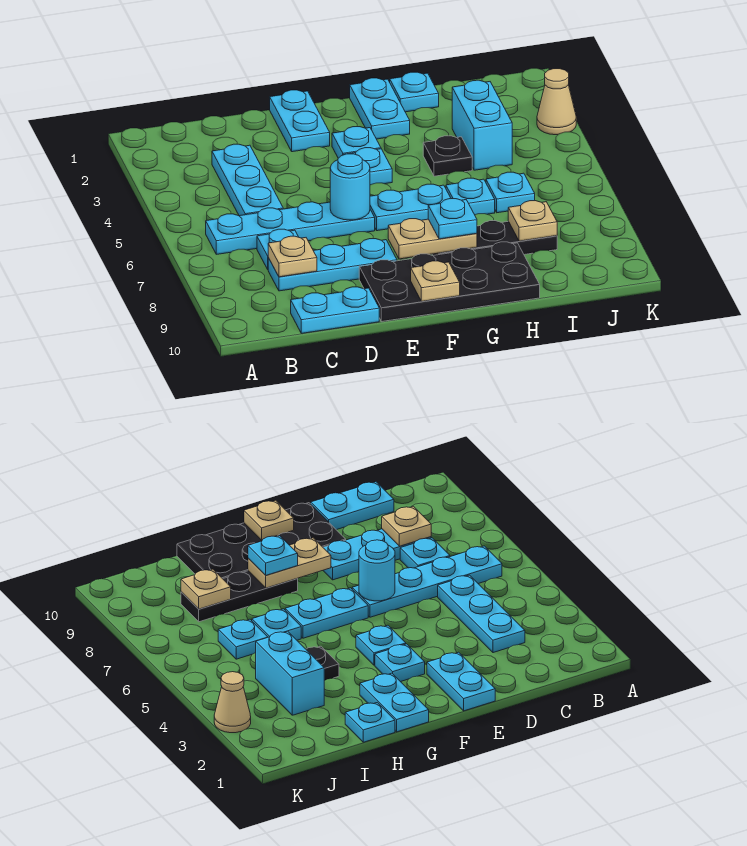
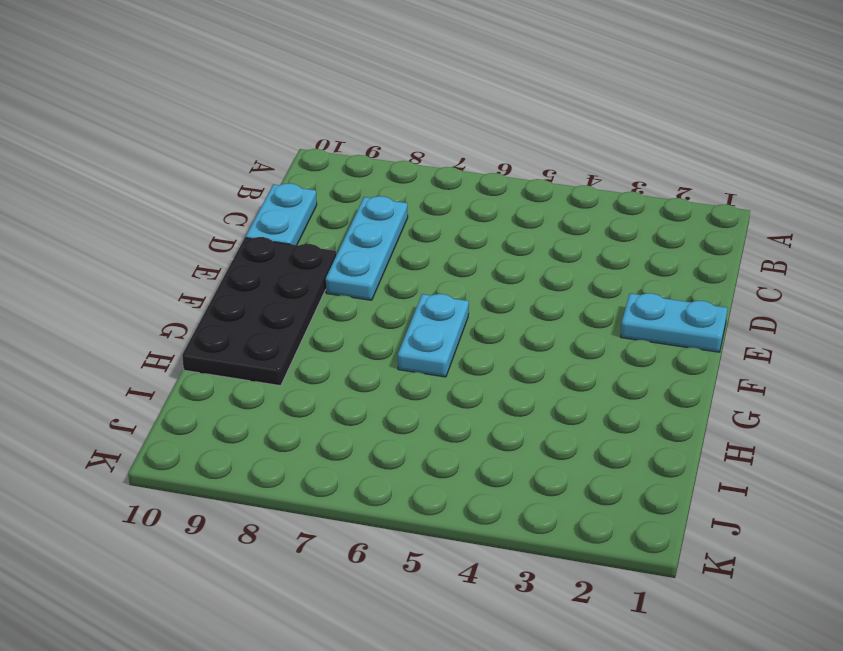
none -> cyan plate B6:E6 level 1
none -> cyan plate C3:C5 level 1
none -> cyan plate C7 level 1

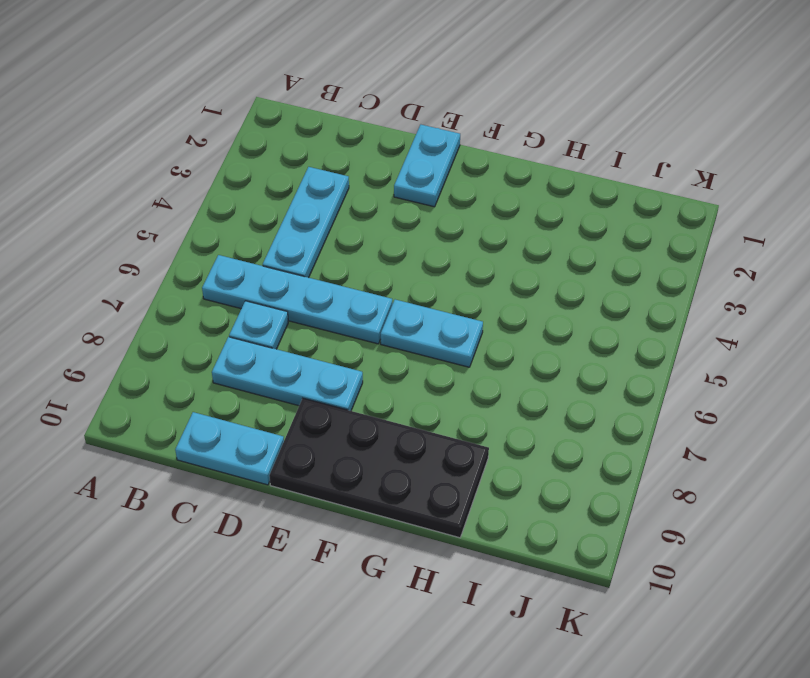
none -> cyan plate F3 level 1
none -> cyan plate F4 level 1
none -> cyan plate G1:G2 level 1

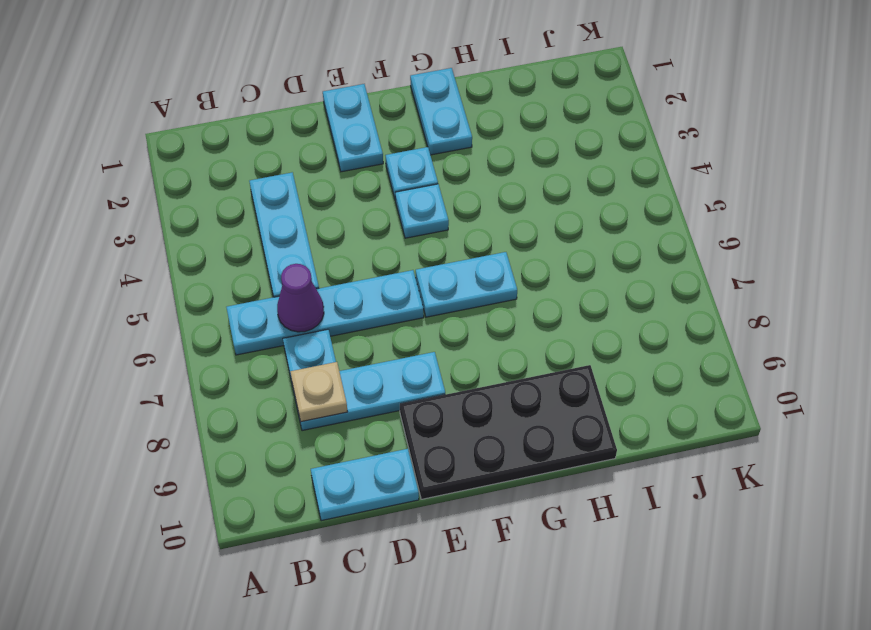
purple cone C6 level 2 -> none
none -> black plate G8:I8 level 1
none -> cyan plate H1 level 1
none -> black plate H4 level 1

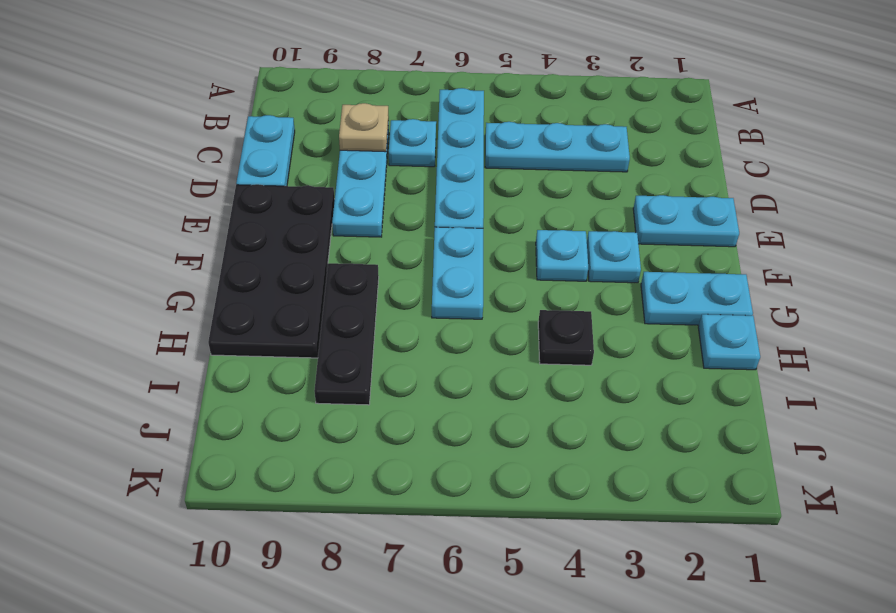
none -> cyan plate H6 level 1
none -> cyan brick I3:I4 level 1
none -> cyan plate I6 level 1

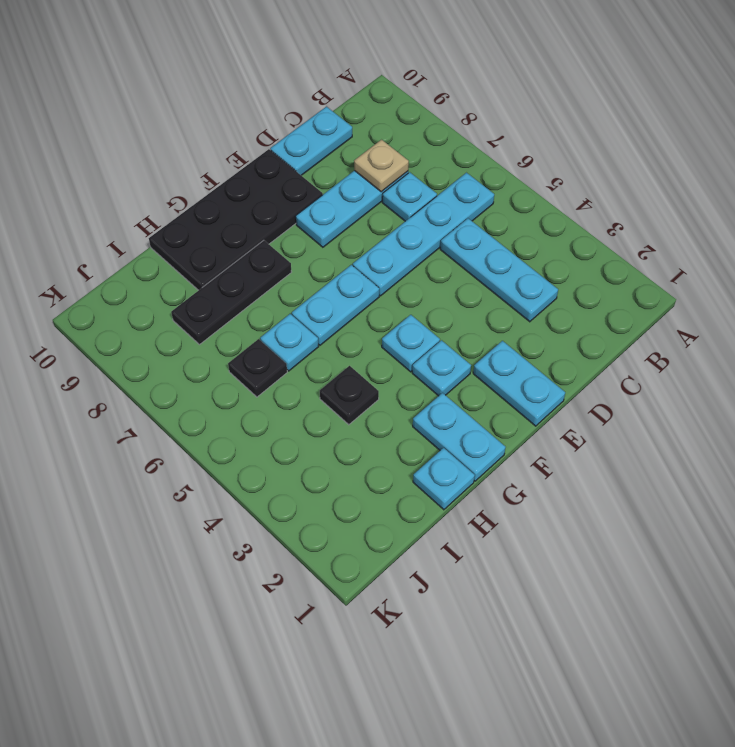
black plate I6 level 1 -> cyan plate I6 level 1
none -> cyan brick I3:I4 level 1
none -> tan cone K3 level 1
none -> cyan round brick E6 level 2

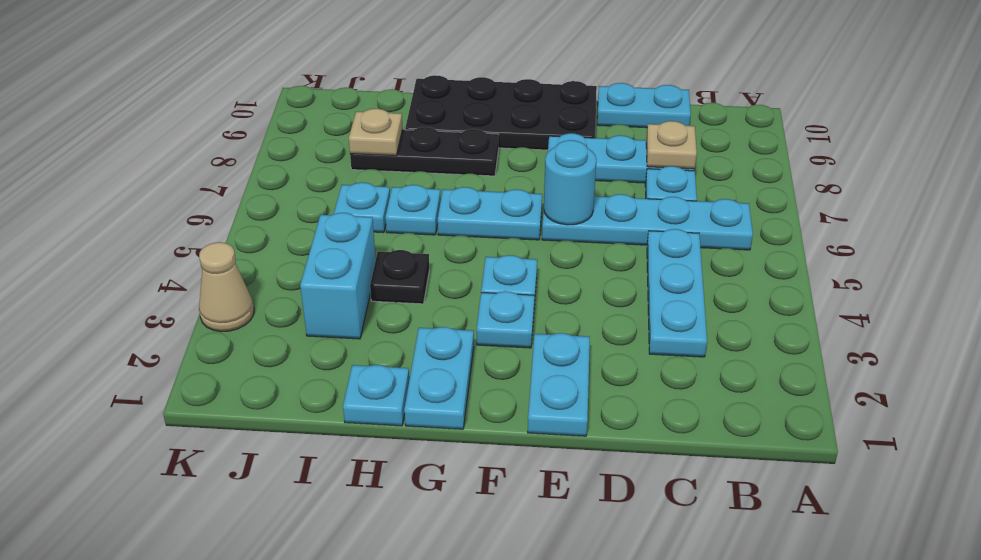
none -> tan plate F8:G8 level 2
none -> tan plate F10 level 2
none -> cyan plate G8 level 3

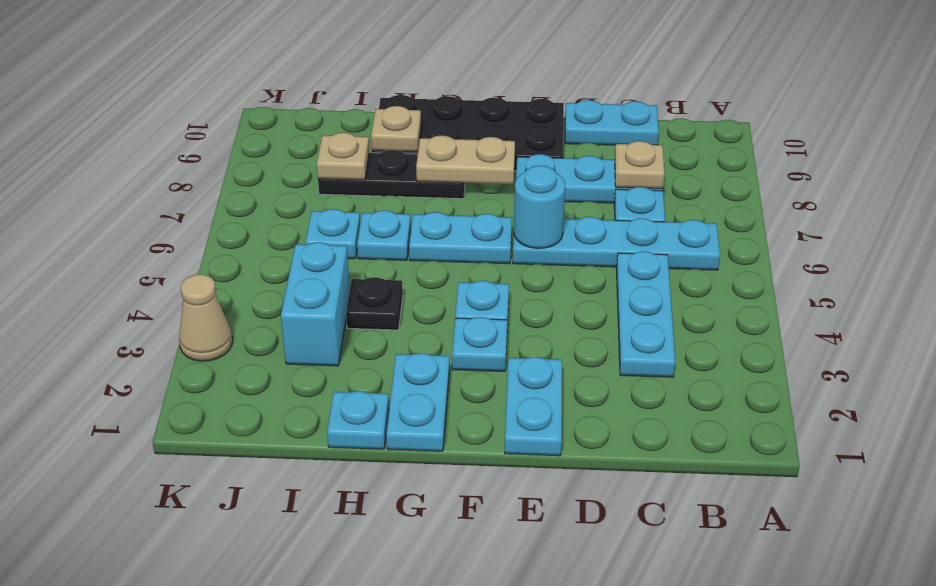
tan plate H9 level 2 -> tan plate F10 level 2
none -> cyan plate G8 level 3

